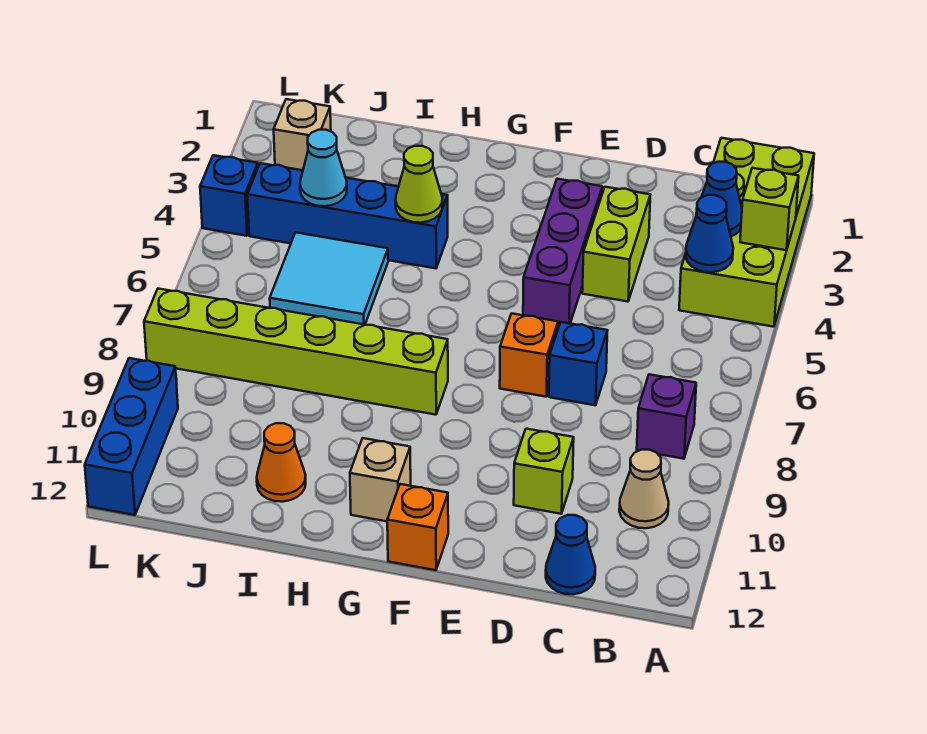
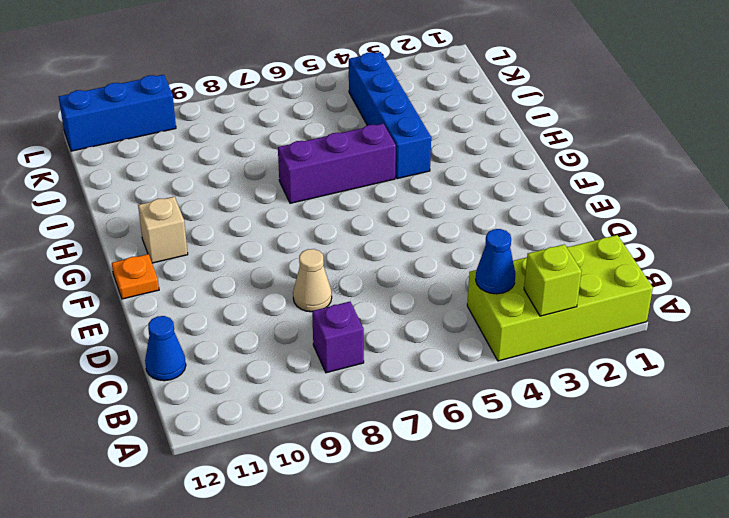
tan cone D8 level 1 -> tan cone B10 level 1
orange plate F12 level 1 -> orange brick F12 level 1
purple brick H5:H7 level 1 -> purple brick E3:E5 level 1
none -> lime brick D3:D4 level 1
none -> blue brick D7 level 1
none -> lime brick D10 level 1

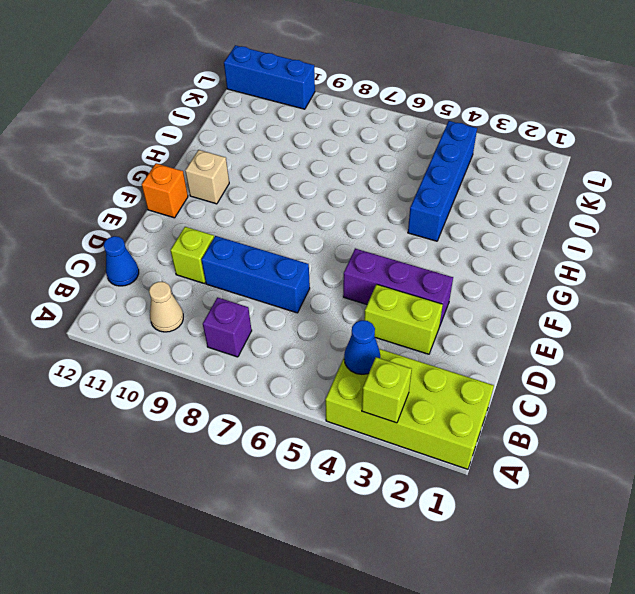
blue brick D7:D9 level 1 -> blue brick D7 level 1
none -> orange brick E7 level 1
none -> lime brick G8:L8 level 1
none -> cyan tile I5:J6 level 1

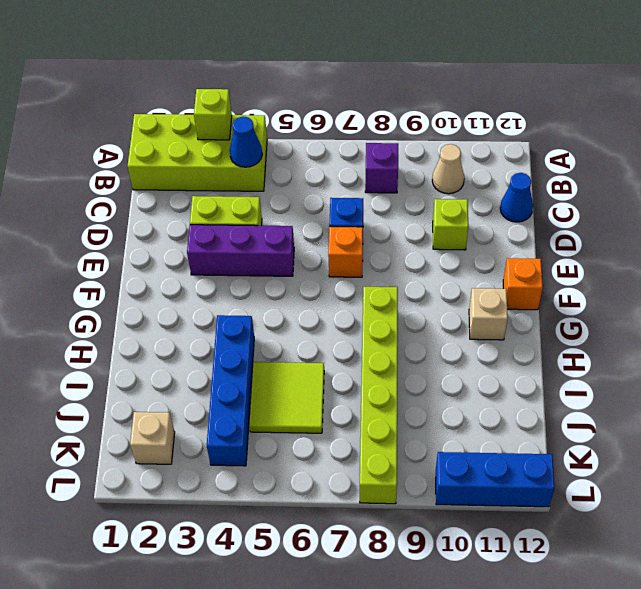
lime tile I5:J6 level 1 -> cyan tile I5:J6 level 1
none -> orange cone I11 level 1
none -> blue brick L4 level 1
none -> blue cone B3 level 2

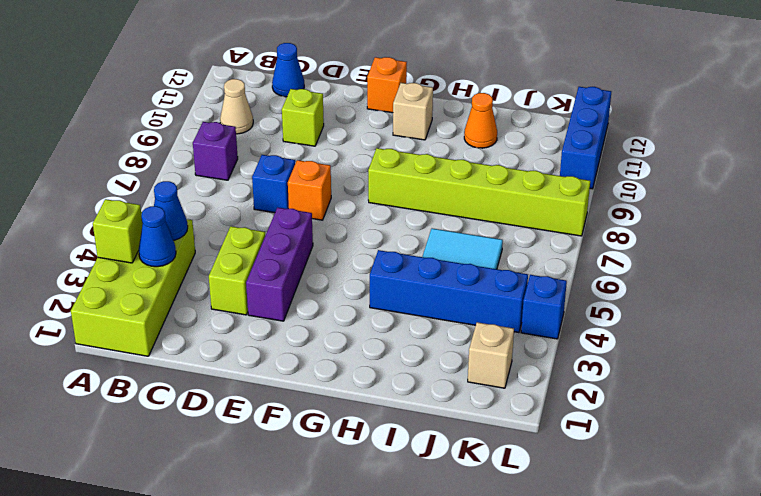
none -> lime cone H4 level 2
none -> cyan cone J4 level 2

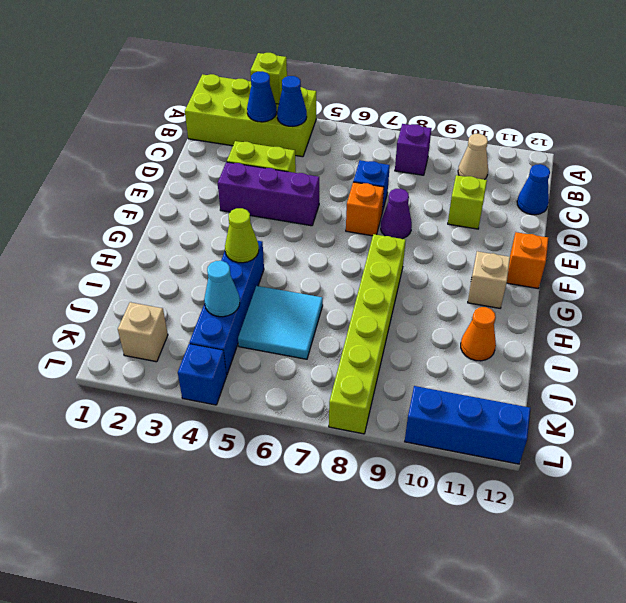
purple cone E8 level 1 -> none

